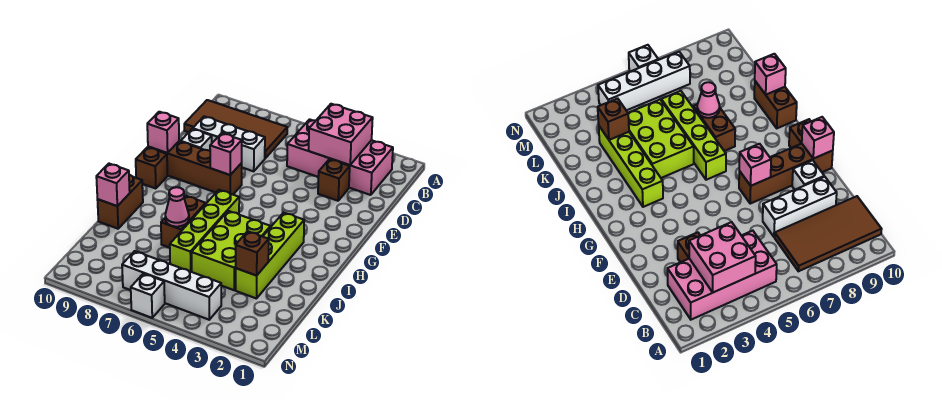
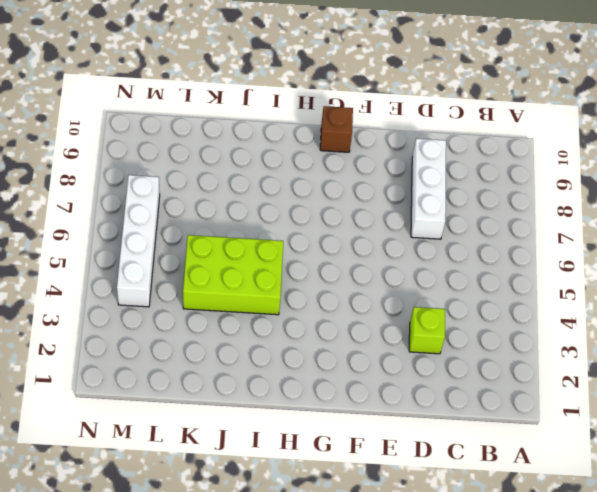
lime brick D3 level 1 -> brown brick D3 level 1
none -> pink brick B2:C5 level 1
none -> brown tile B7:C10 level 1
none -> white brick E9 level 1

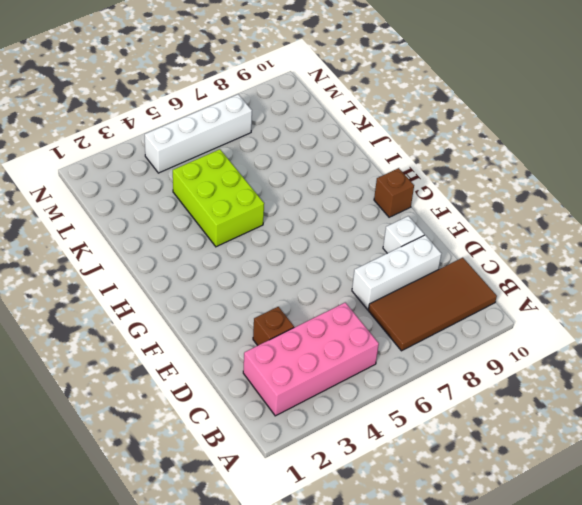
none -> brown brick F7:F10 level 1
none -> lime brick H3:K3 level 1
none -> lime brick H6:K6 level 1

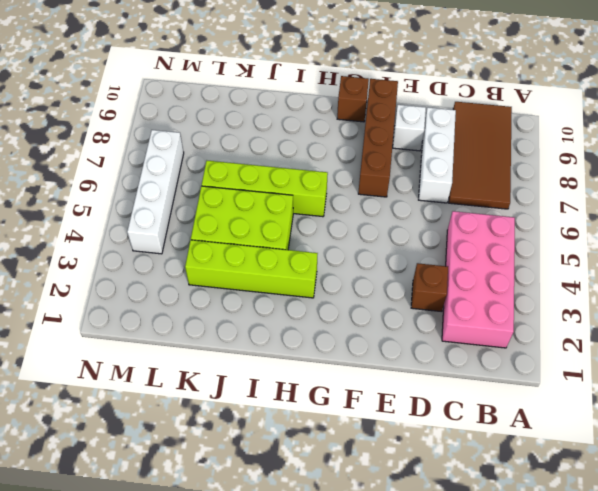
none -> brown brick I7:J7 level 1
none -> brown brick I10:J10 level 1
none -> white brick N6 level 1

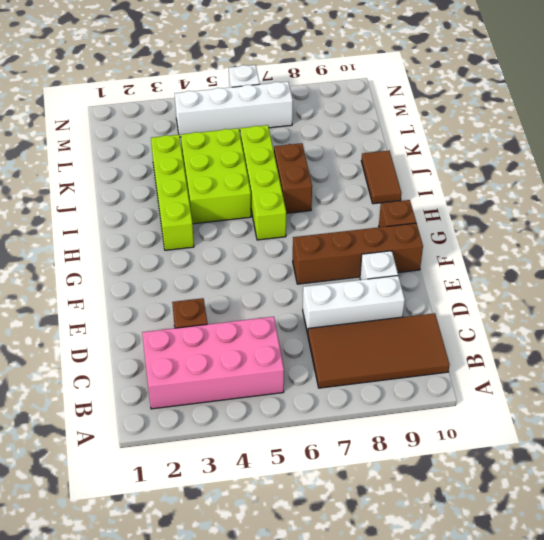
brown tile I10:J10 level 1 -> brown brick I10:J10 level 1
none -> pink brick B3:C4 level 2
none -> pink brick F7 level 2
none -> pink brick F10 level 2

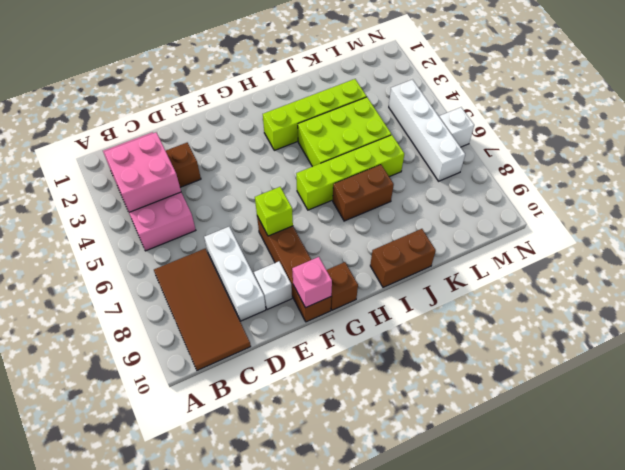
lime brick F7 level 2 -> pink brick F7 level 2
none -> pink cone J7 level 2
none -> pink brick J10 level 2
none -> brown brick K3 level 2

